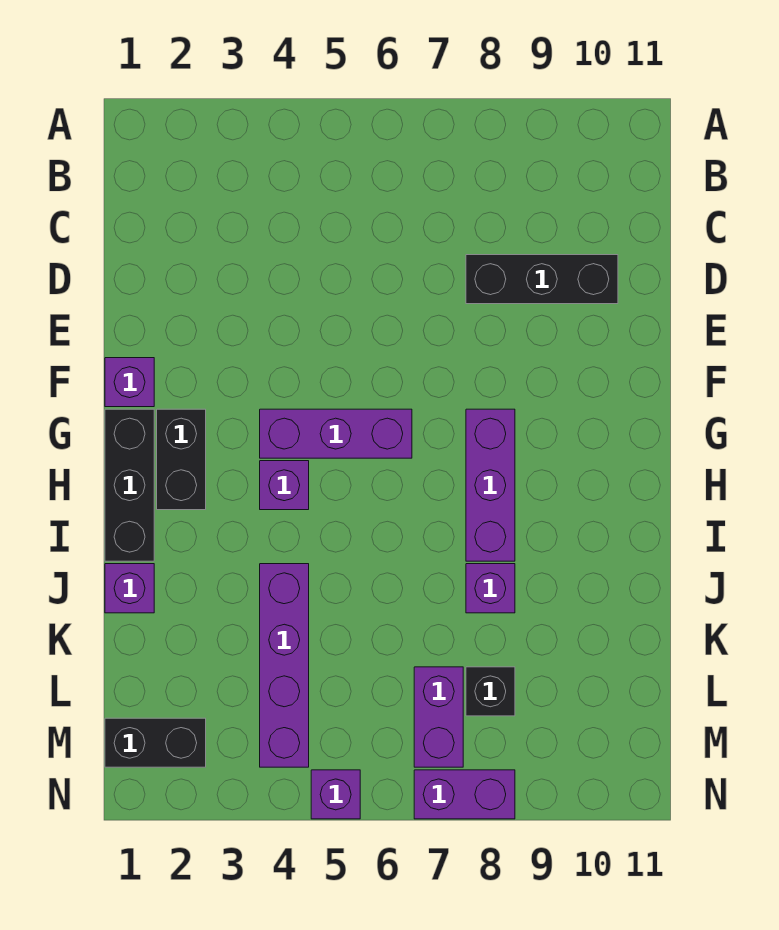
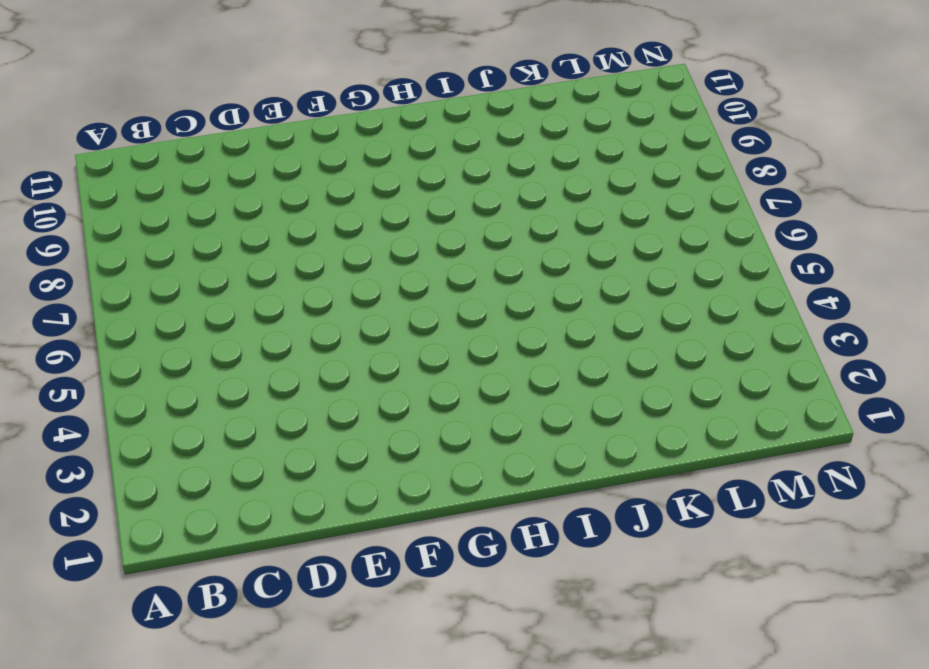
none -> black brick D8:D10 level 1
none -> purple brick F1 level 1
none -> black brick G1:I1 level 1

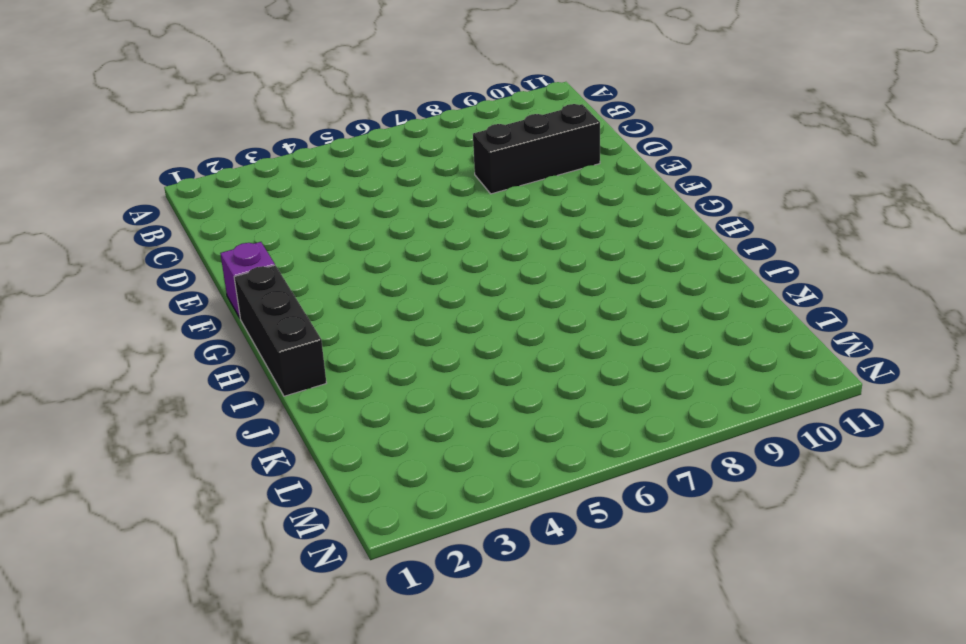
none -> black brick G2:H2 level 1
none -> purple brick G4:G6 level 1
none -> purple brick G8:I8 level 1

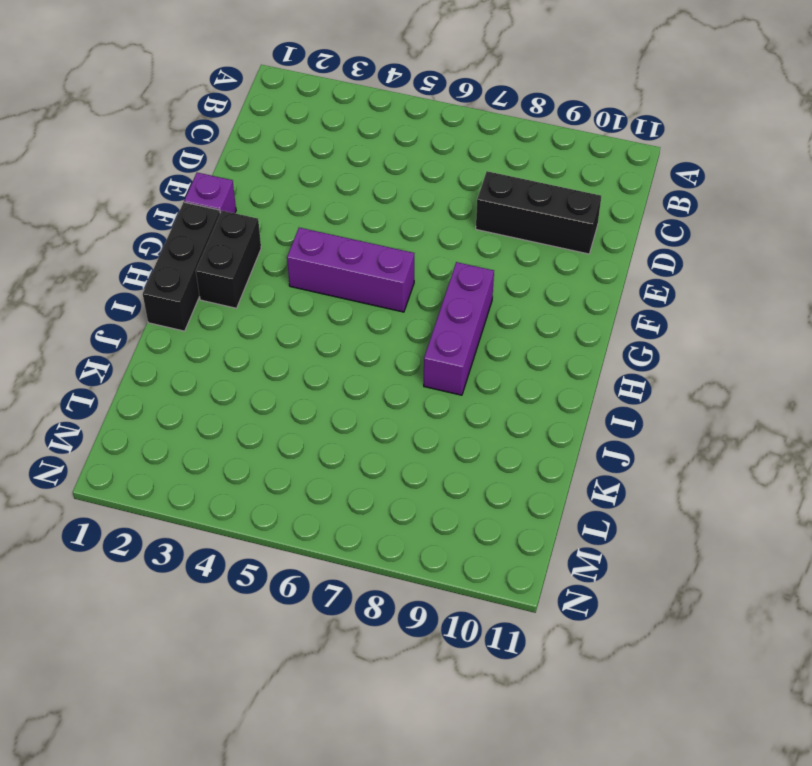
none -> purple brick H4 level 1
none -> purple brick J1 level 1
none -> purple brick J4:M4 level 1

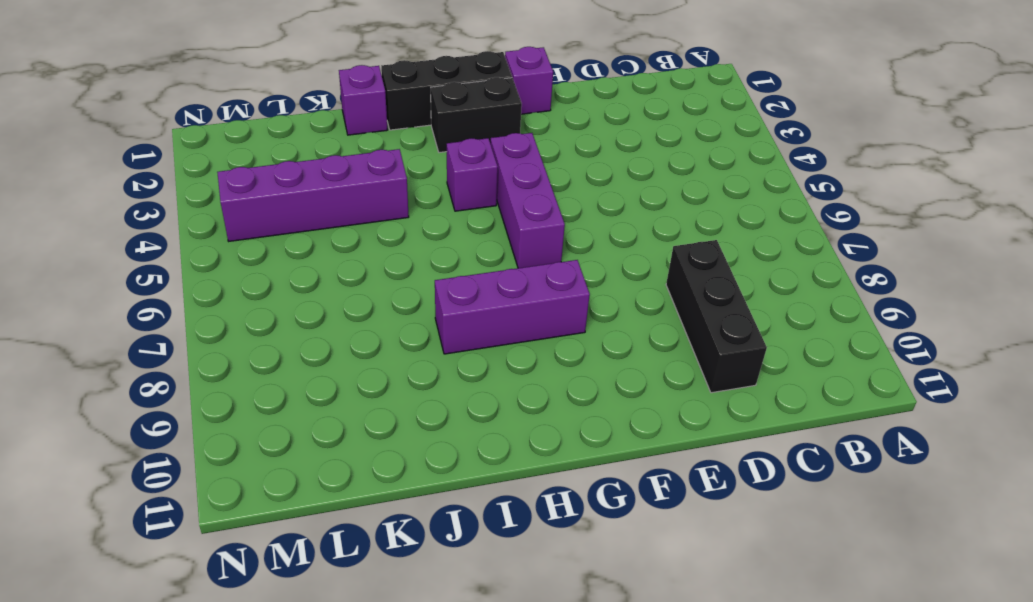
none -> purple brick J8 level 1
none -> purple brick L7:M7 level 1
none -> black brick L8 level 1

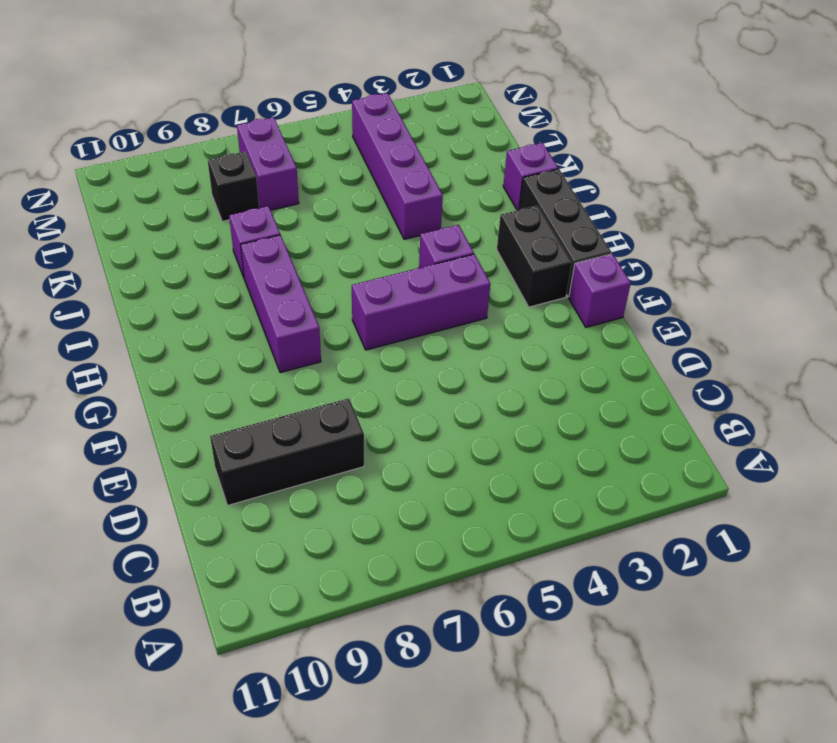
none -> black brick M1:M2 level 1
none -> purple brick N5 level 1
none -> purple brick N7:N8 level 1

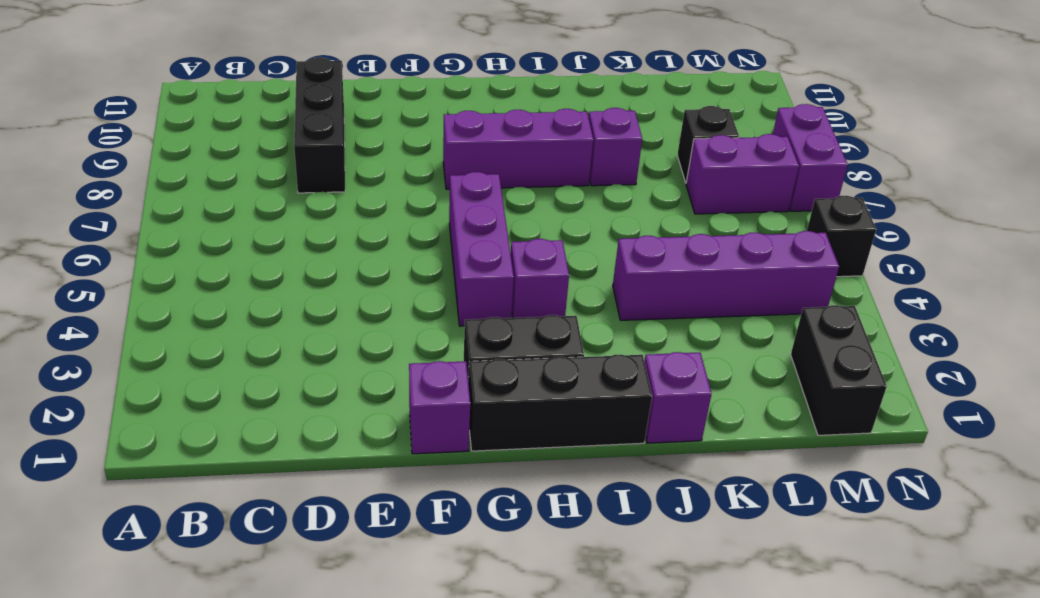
black brick N5 level 1 -> purple brick N5 level 1

